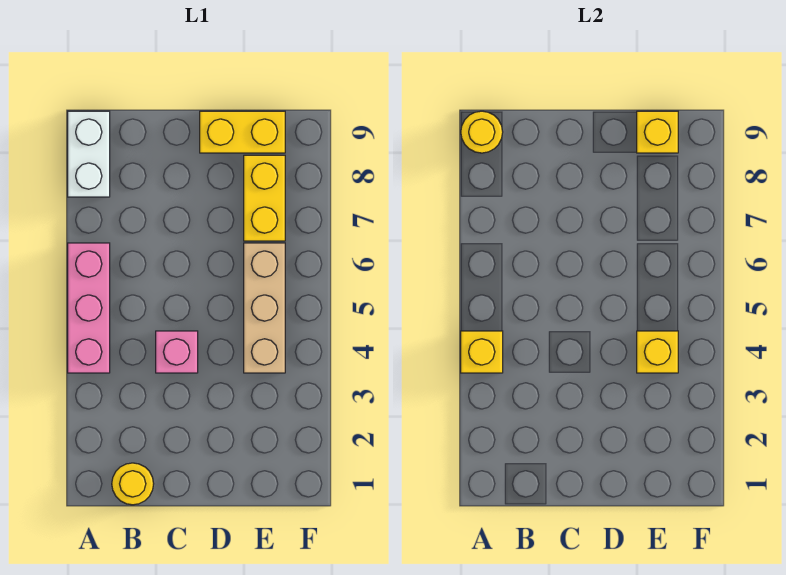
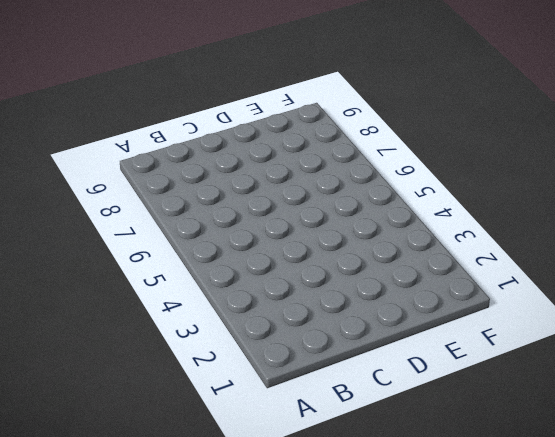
none -> pink brick A4:A6 level 1
none -> white brick A8:A9 level 1

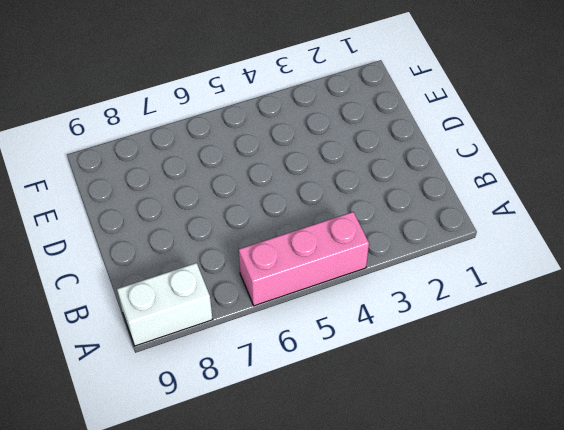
none -> yellow round brick B1 level 1
none -> pink brick C4 level 1

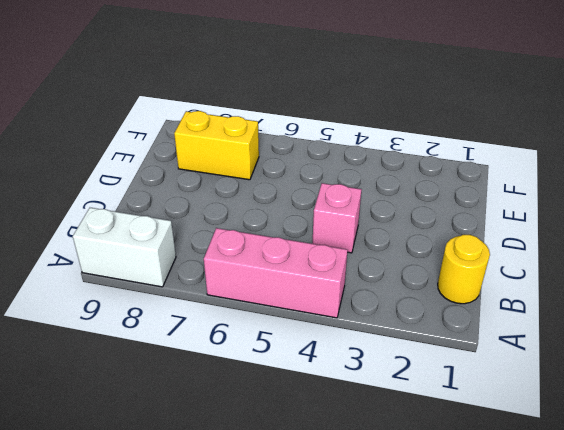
none -> yellow brick D9:E9 level 1
none -> tan brick E4:E6 level 1

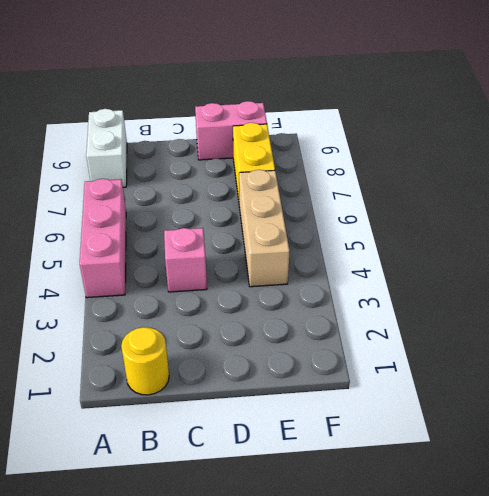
pink brick D9:E9 level 1 -> yellow brick D9:E9 level 1
none -> yellow brick A4 level 2
none -> yellow round brick A9 level 2

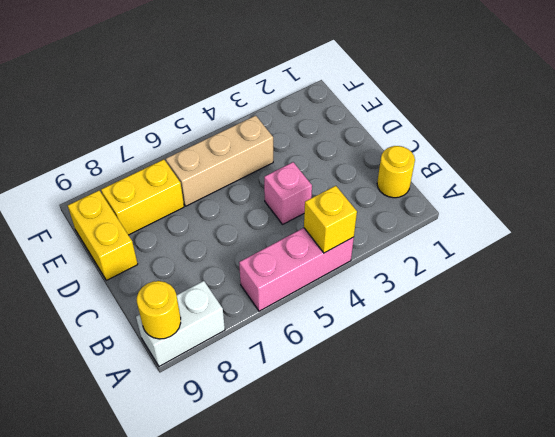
none -> yellow brick E4 level 2
none -> yellow brick E9 level 2

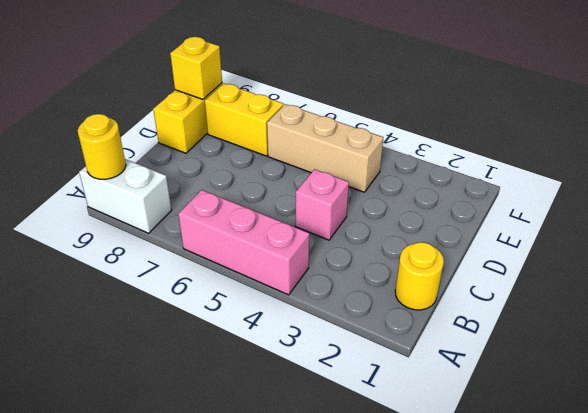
none -> yellow brick A4 level 2
none -> yellow brick E4 level 2

